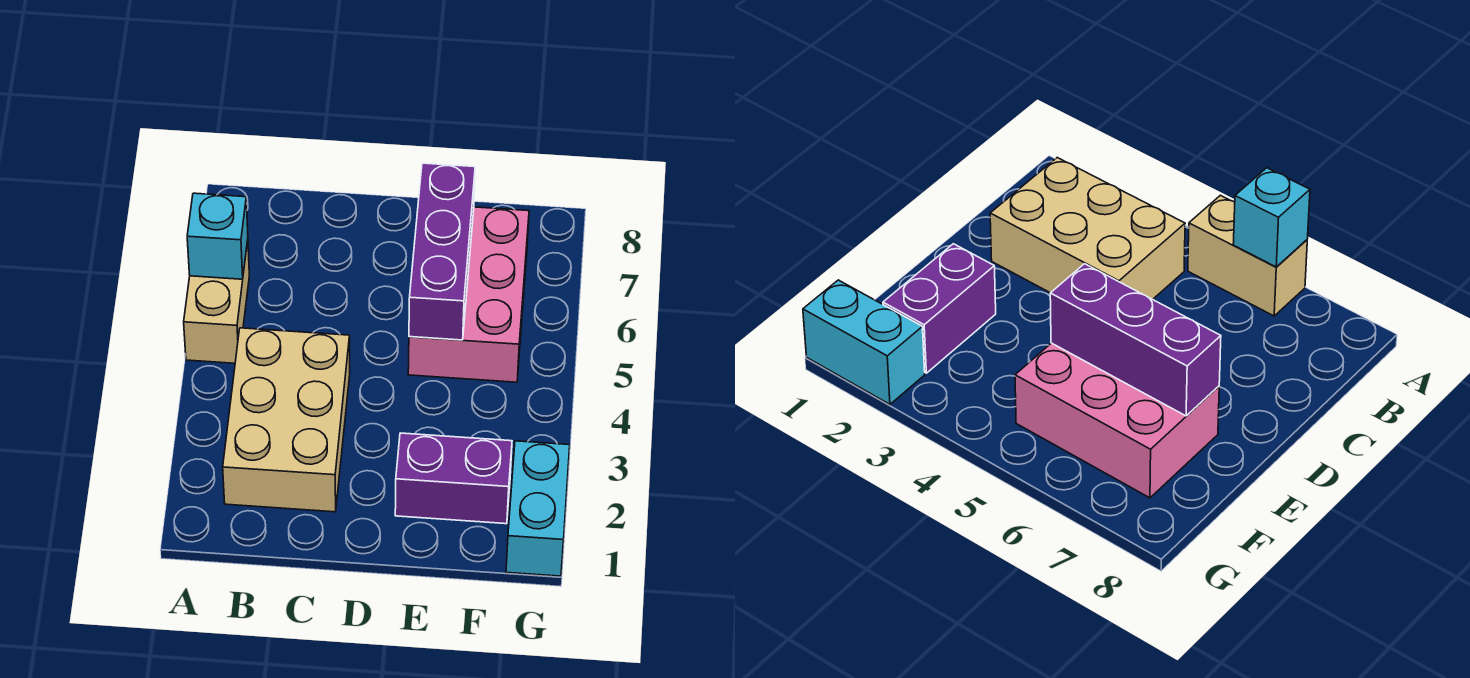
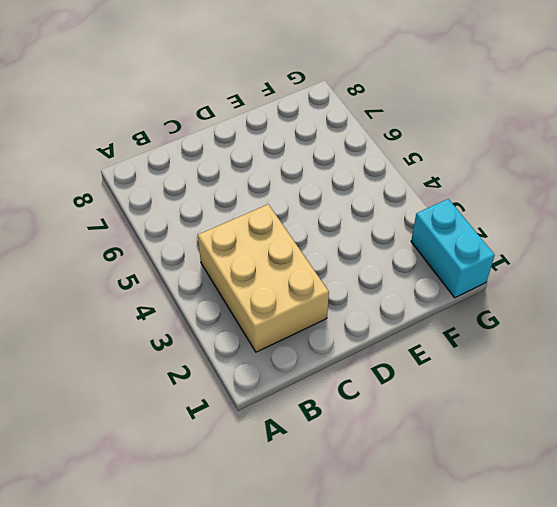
none -> tan brick A5:A6 level 1
none -> purple brick E2:F2 level 1

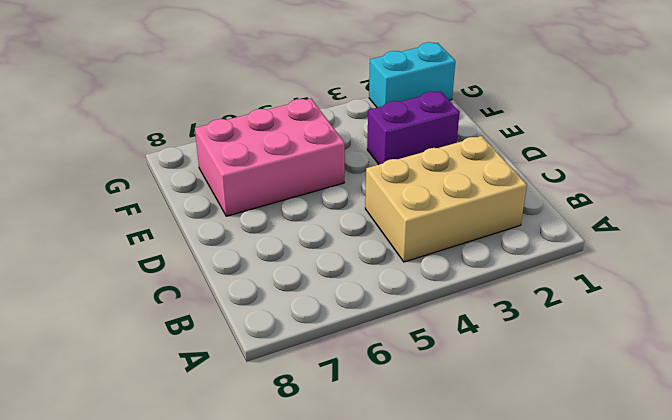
purple brick E2:E3 level 1 -> purple brick E2:F2 level 1
none -> tan brick A5:A6 level 1
none -> cyan brick A6 level 2

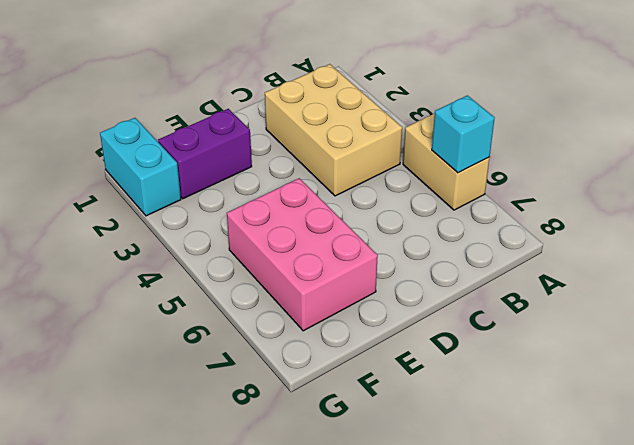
none -> purple brick E5:E7 level 2

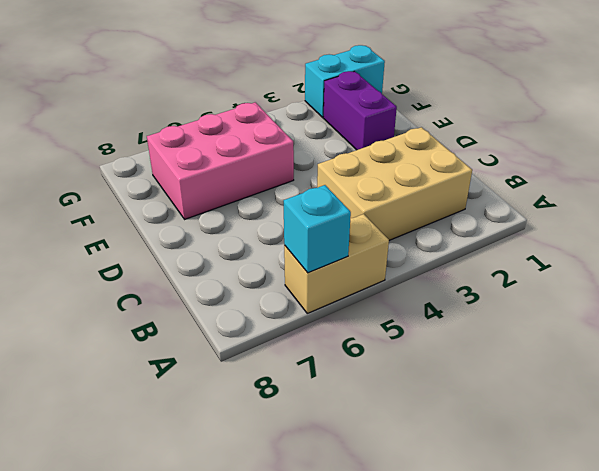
none -> purple brick E5:E7 level 2

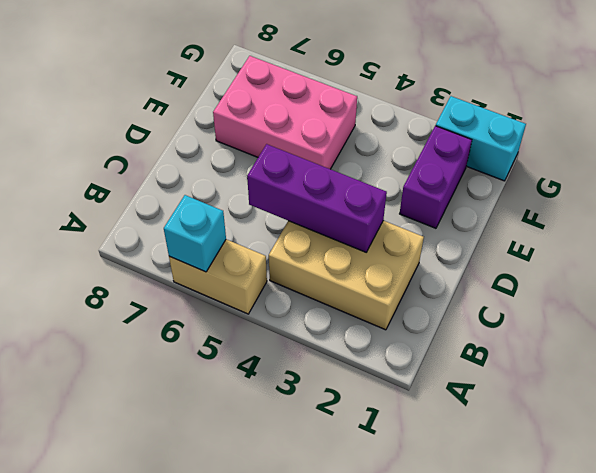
purple brick C3:C5 level 2 -> purple brick E5:E7 level 2

